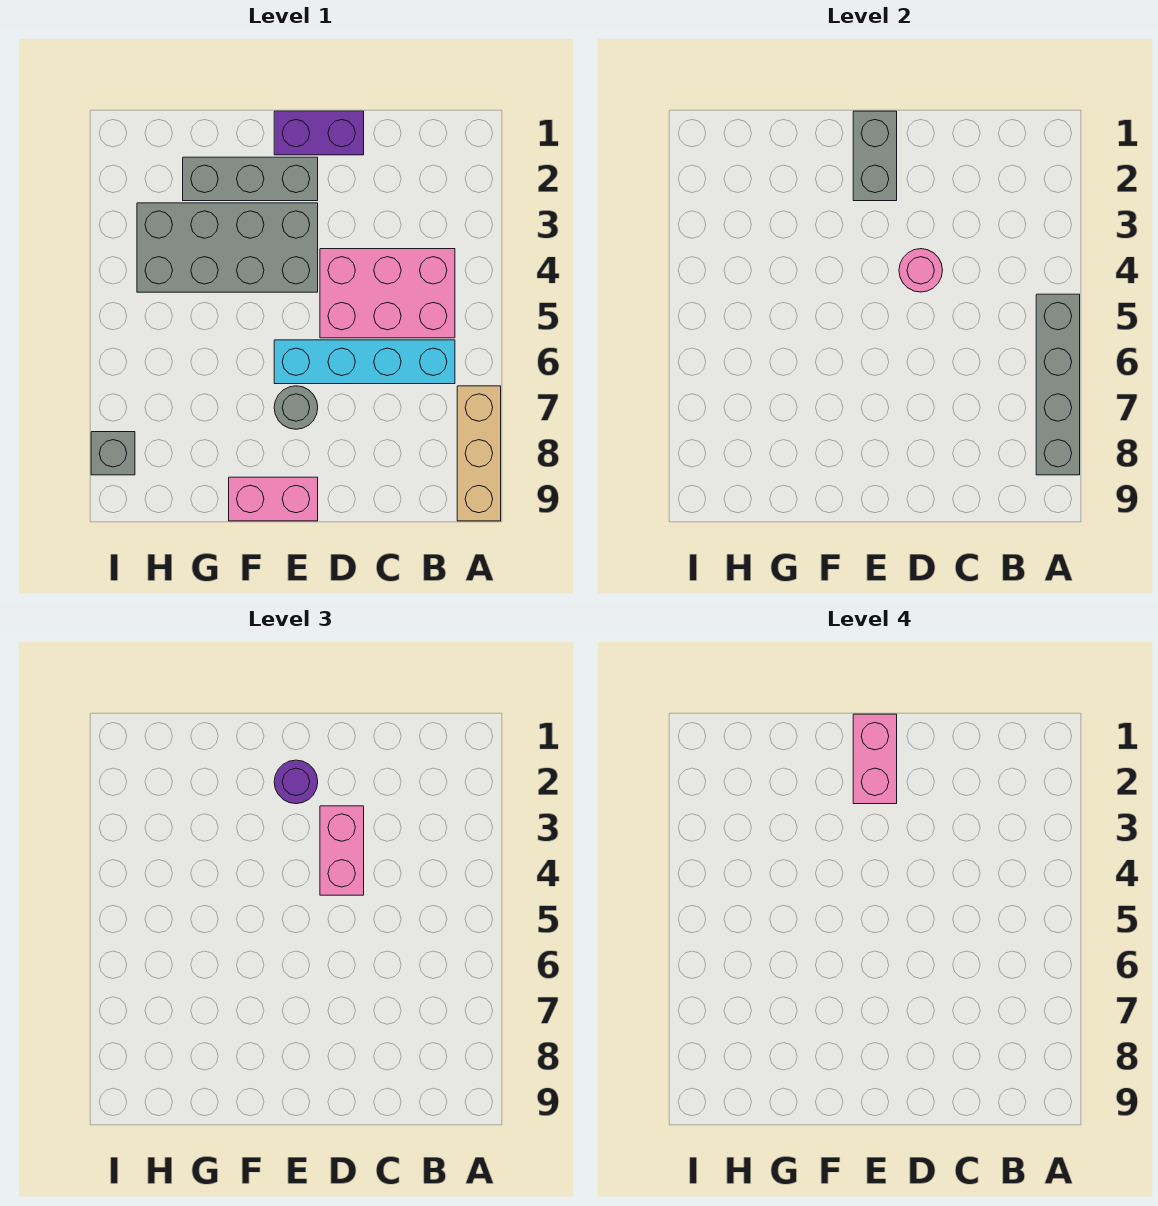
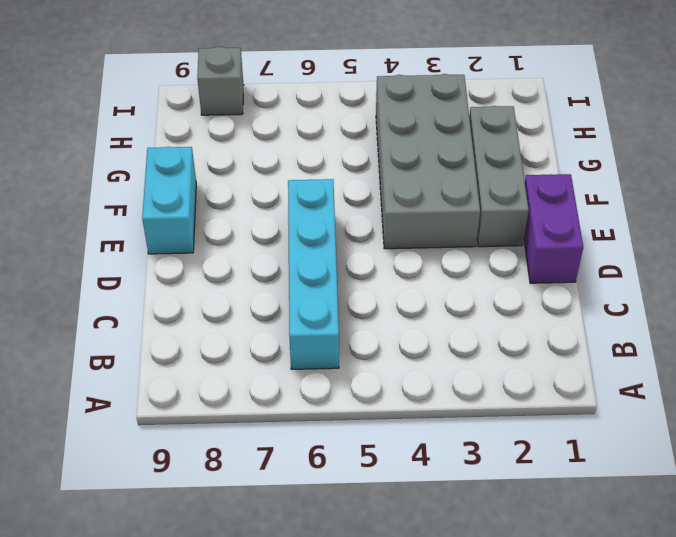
cyan brick E9:F9 level 1 -> pink brick E9:F9 level 1
none -> tan brick A7:A9 level 1
none -> pink brick B4:D5 level 1
none -> grey round brick E7 level 1

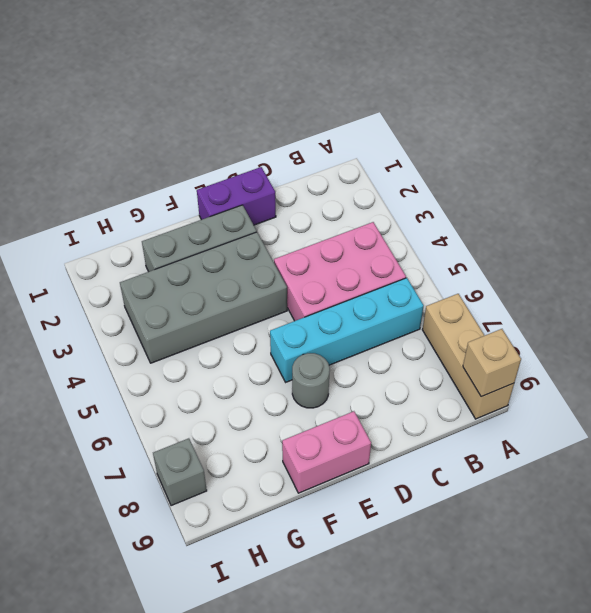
tan brick A9 level 2 -> none
none -> grey brick A5:A8 level 2
none -> pink round brick D4 level 2
none -> grey brick E1:E2 level 2

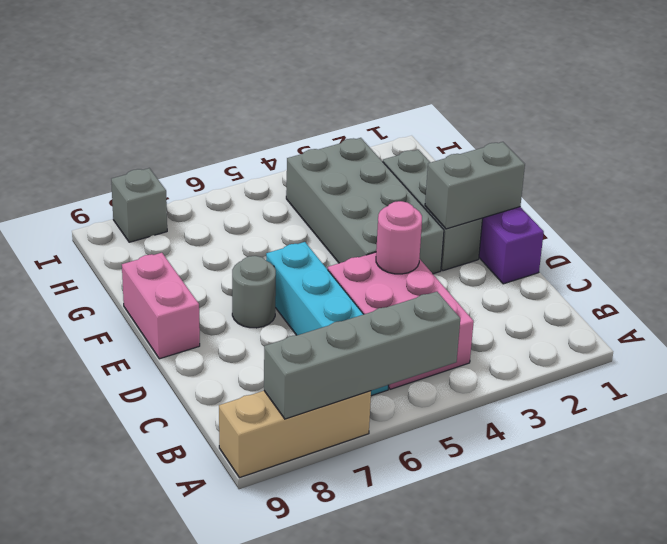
none -> pink brick D3:D4 level 3
none -> purple round brick E2 level 3
none -> pink brick E1:E2 level 4

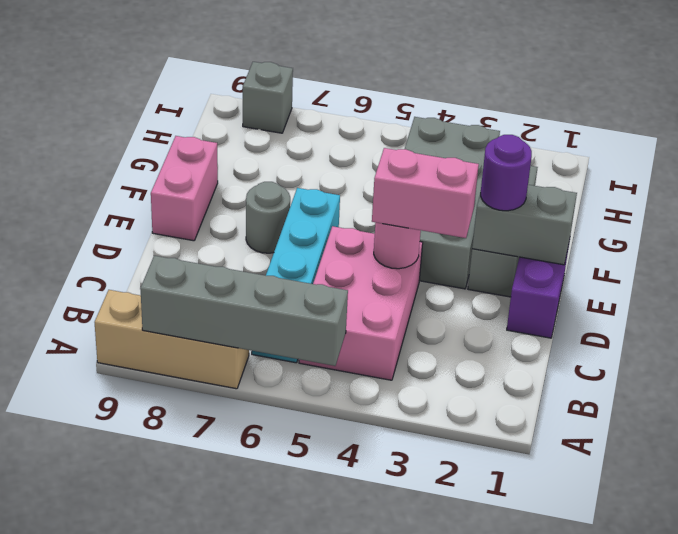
none -> pink brick E1:E2 level 4

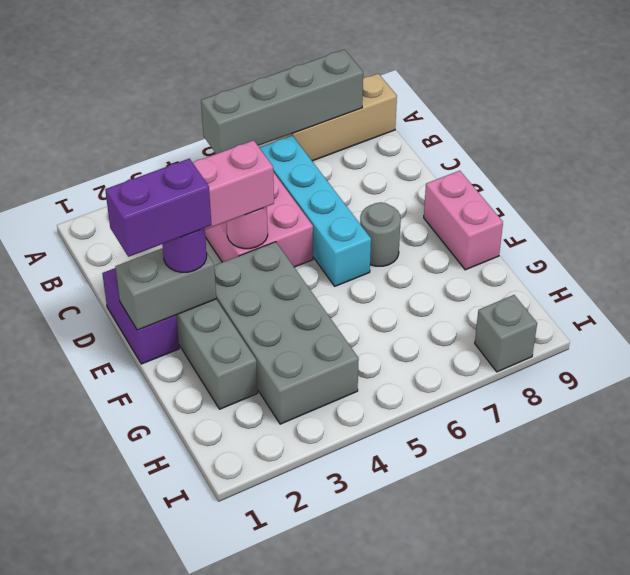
purple brick E1:E2 level 4 -> pink brick E1:E2 level 4

